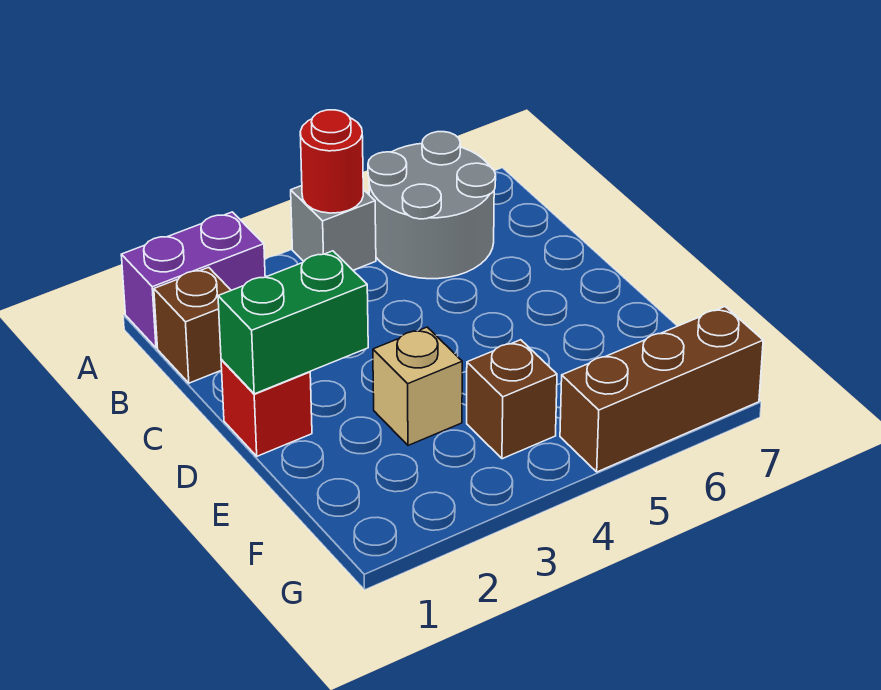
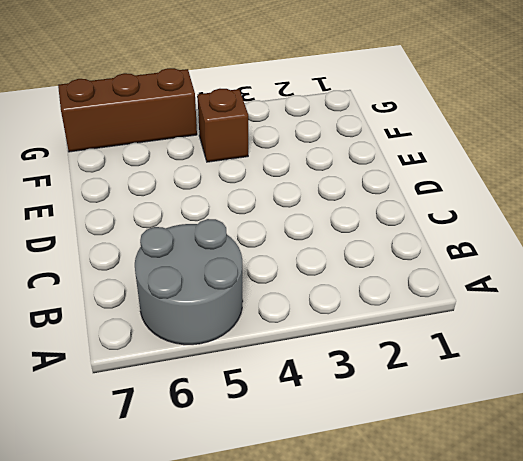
none -> purple brick A1:A2 level 1
none -> grey brick A4 level 1

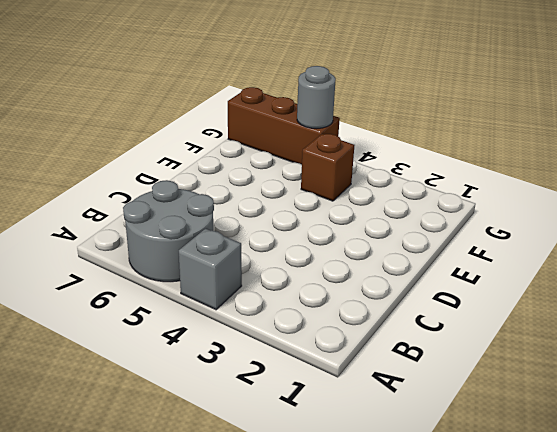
grey round brick G5 level 2 -> none
none -> purple brick A1:A2 level 1
none -> brown brick B1 level 1

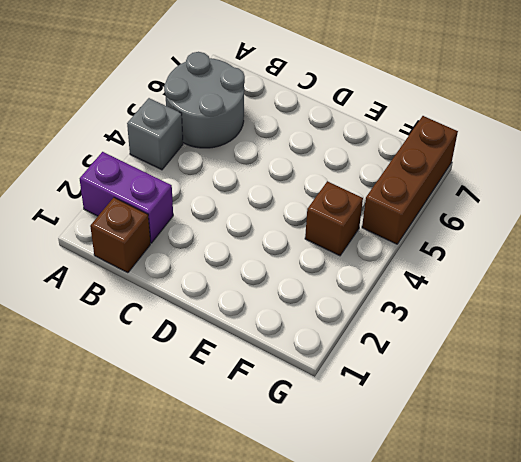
purple brick A2:B2 level 1 -> purple brick A1:A2 level 1
none -> red brick D1 level 1
none -> tan brick E3 level 1

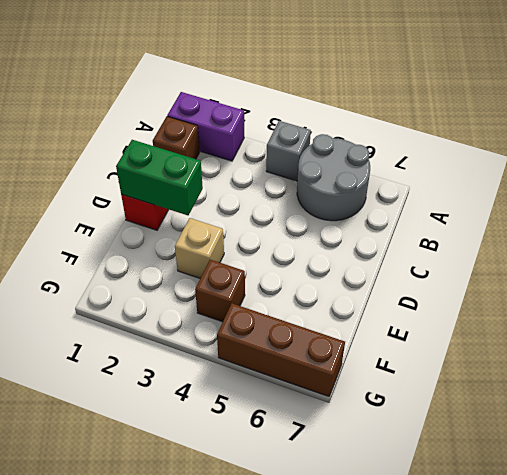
none -> red round brick A4 level 2

